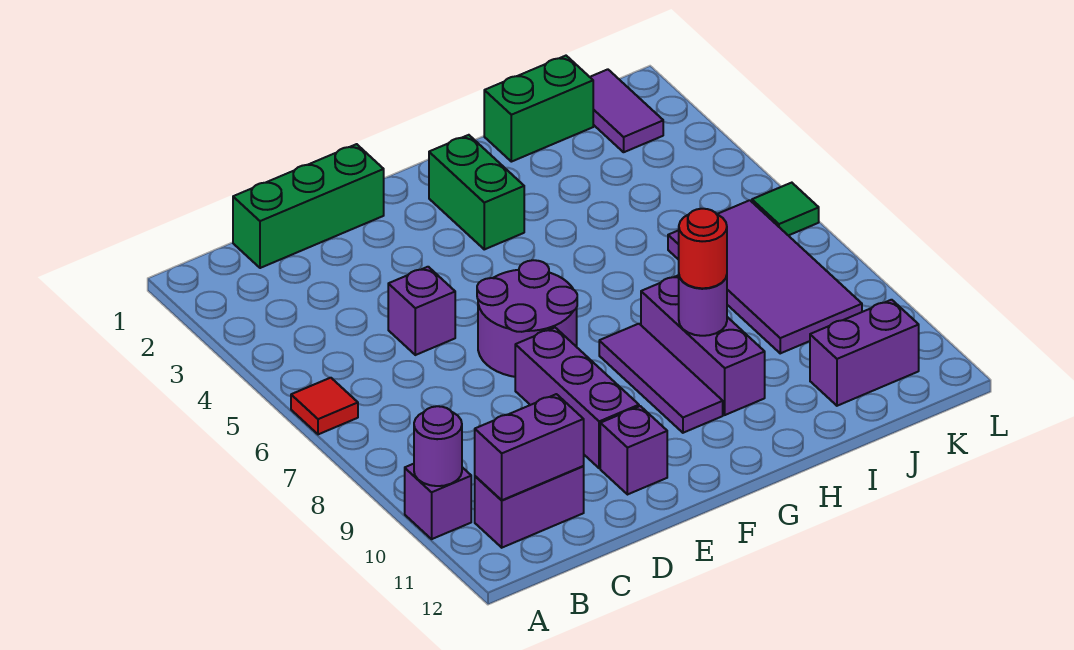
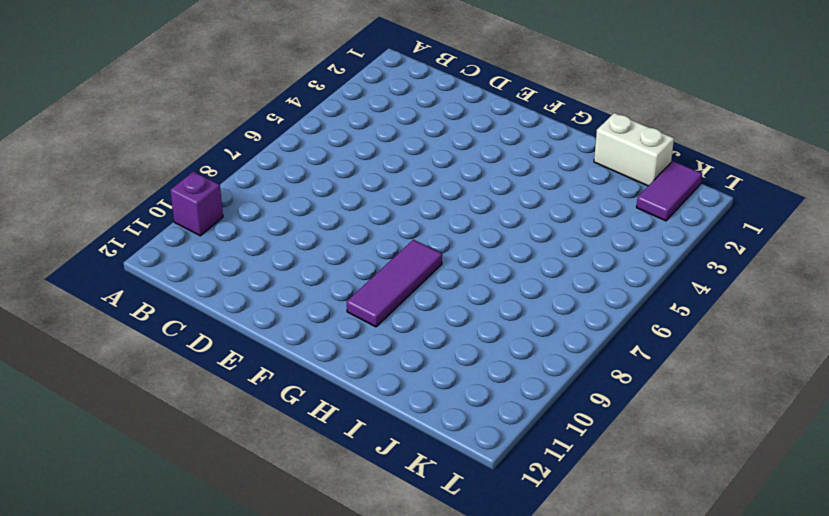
white brick I1:J1 level 1 -> green brick I1:J1 level 1
none -> red tile A6 level 1
none -> purple brick B11:C11 level 1
none -> green brick C1:E1 level 1

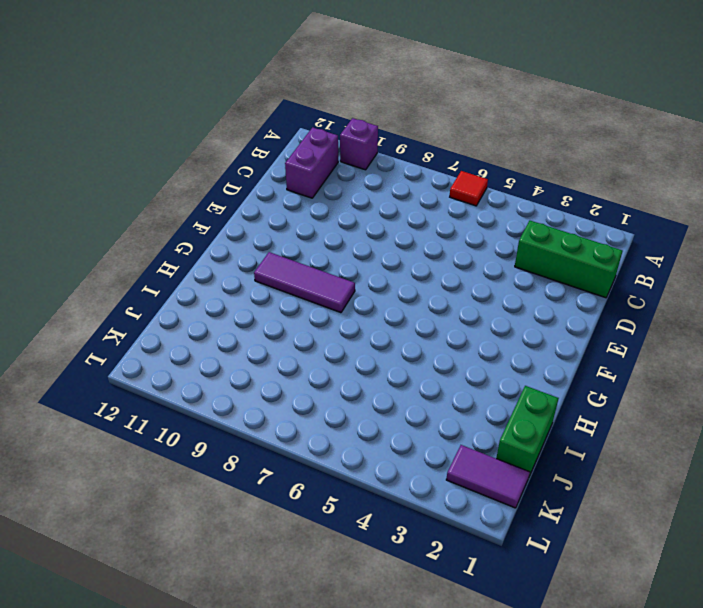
green brick C1:C3 level 1 -> green brick C1:E1 level 1
none -> purple brick D5 level 1
none -> purple round brick E6:F7 level 1
none -> purple brick E8:E10 level 1

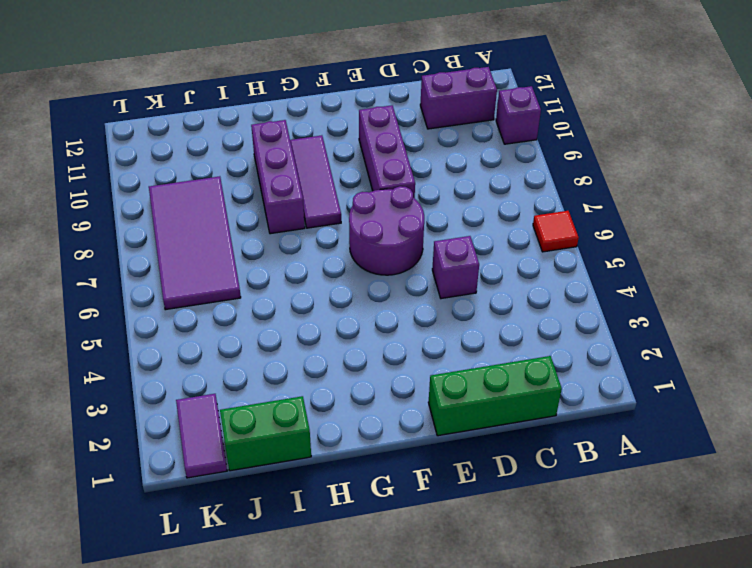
none -> purple brick E11 level 1
none -> green brick G2:G3 level 1
none -> purple brick J11:K11 level 1

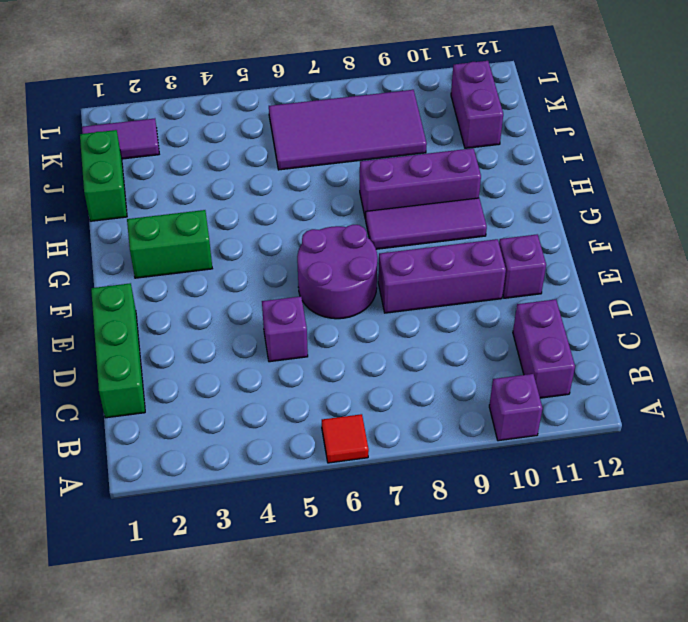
none -> green tile L6 level 1
none -> purple round brick A10 level 2
none -> purple brick B11:C11 level 2

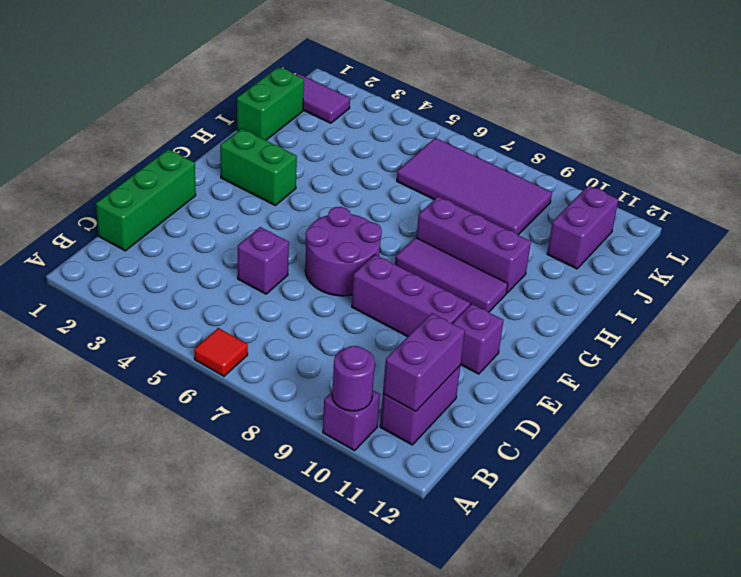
none -> green tile L6 level 1
none -> purple round brick H9 level 2
none -> red round brick H9 level 3

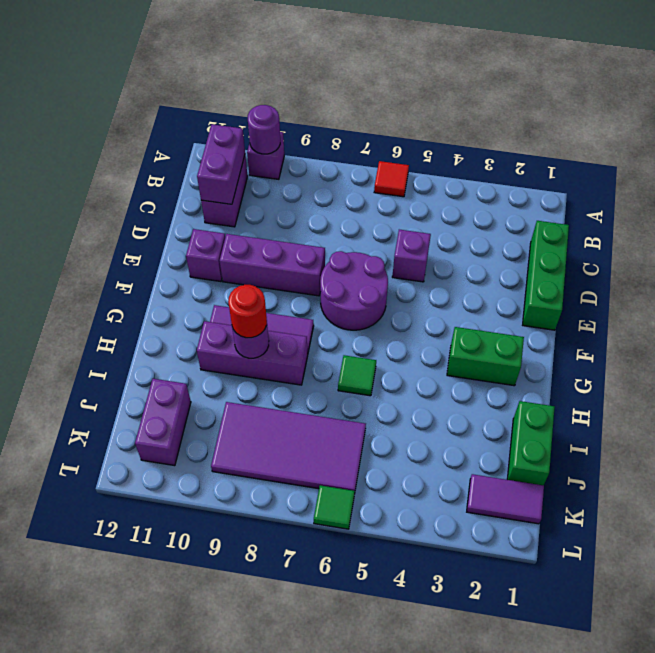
green tile H6 level 1 -> none

